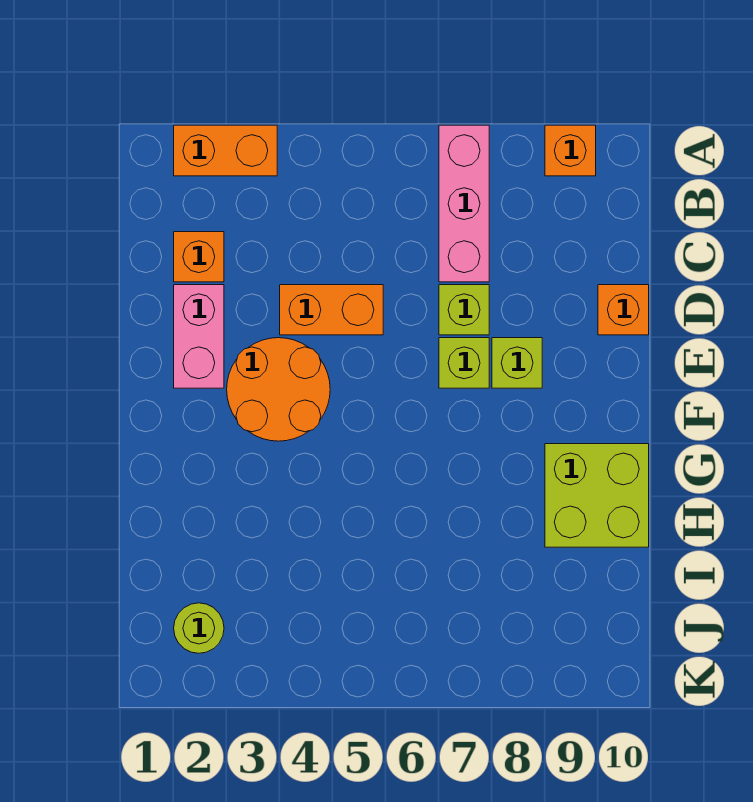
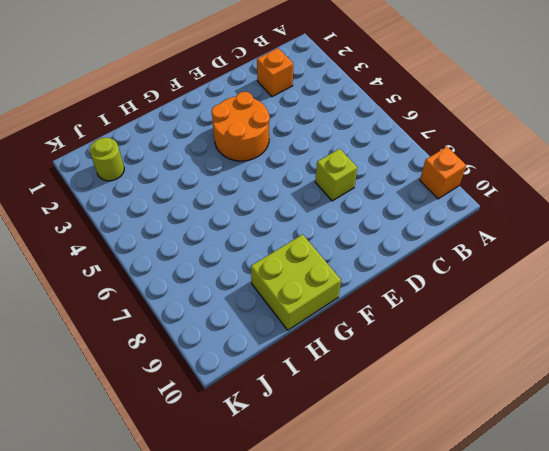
none -> orange brick A2:A3 level 1
none -> pink brick A7:C7 level 1
none -> pink brick D2:E2 level 1

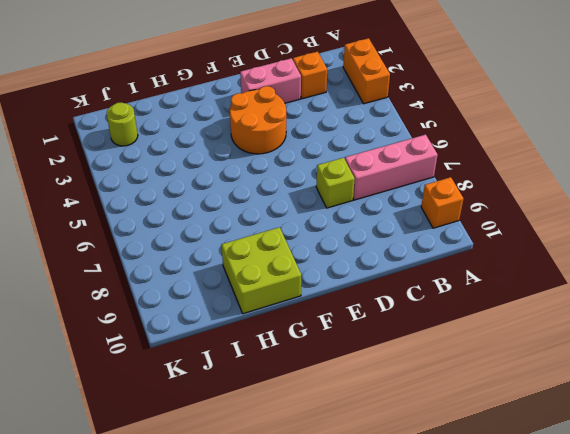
none -> orange brick D4:D5 level 1
none -> orange brick D10 level 1
none -> lime brick E7 level 1

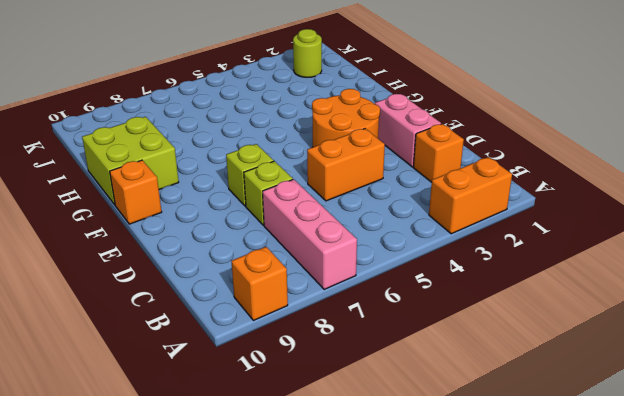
orange brick F10 level 1 -> orange brick D10 level 1
none -> lime brick E8 level 1

